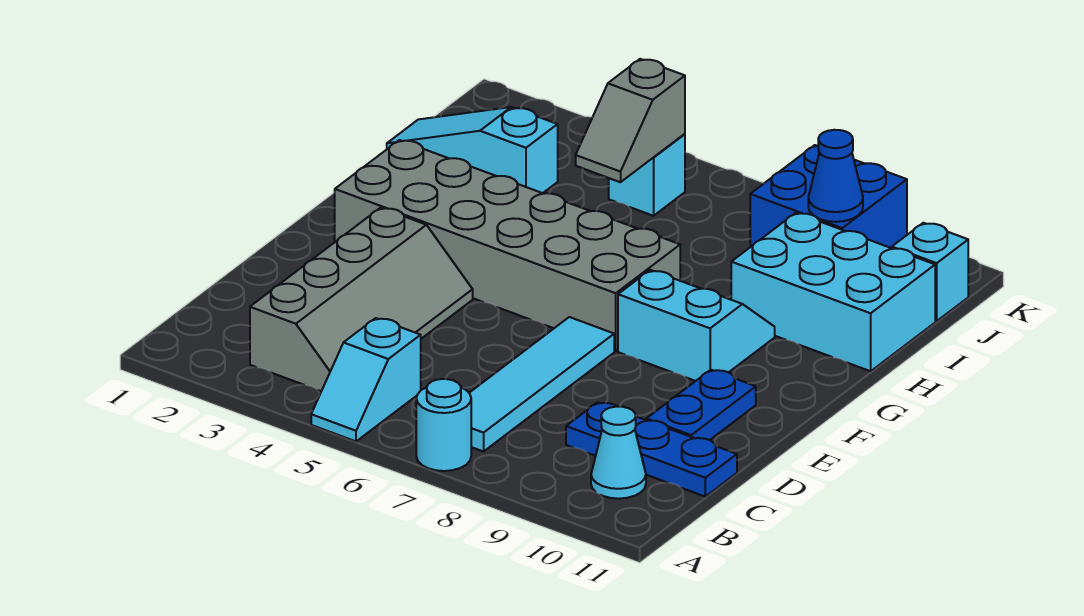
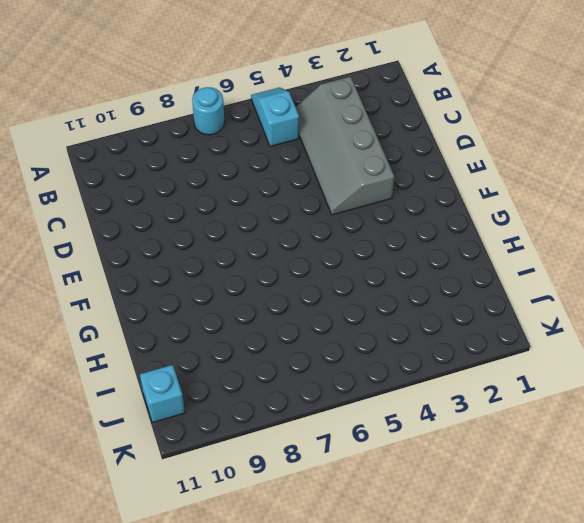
none -> cyan tile B7:E7 level 1
none -> cyan cone B10 level 1
none -> blue plate C9:C11 level 1

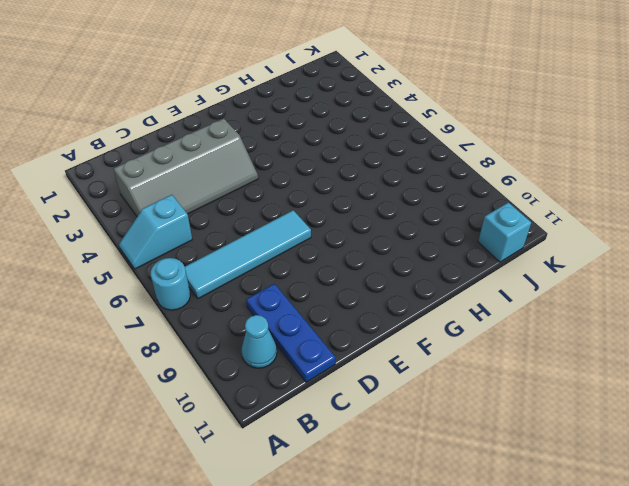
none -> blue plate D10:E10 level 1
none -> grey brick F2:G7 level 1
none -> cyan slope F8:G9 level 1 top F

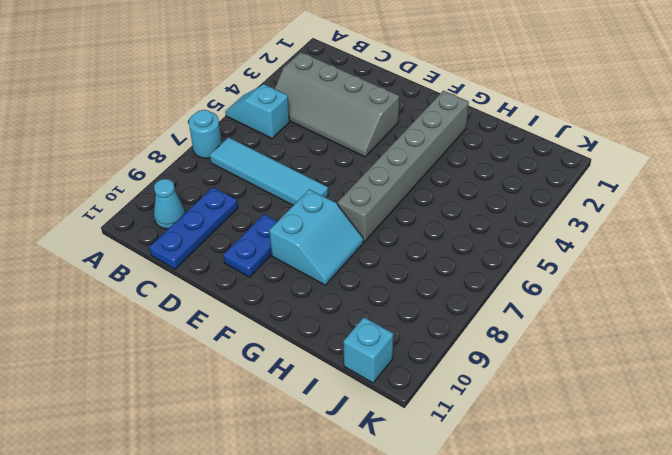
blue plate E9:E10 level 1 -> blue plate D10:E10 level 1
grey brick G2:G7 level 1 -> grey brick F2:G7 level 1
none -> cyan brick H9:I11 level 1
none -> cyan slope I1:I3 level 1 top 3
none -> cyan brick J5 level 1

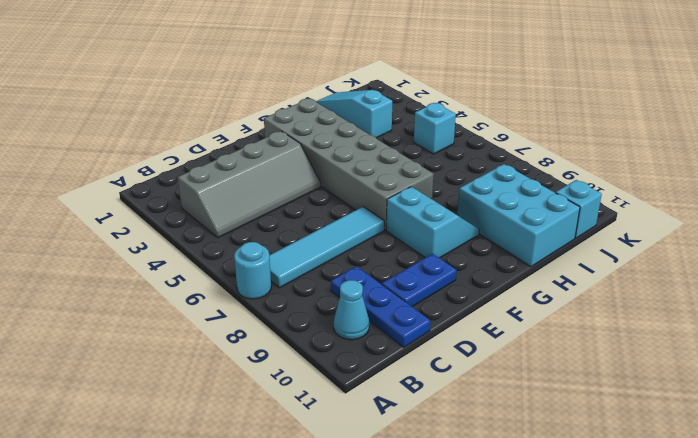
none -> cyan slope A5:B5 level 1 top B
none -> blue brick J8:K9 level 1
none -> grey slope I5:J5 level 2 top J

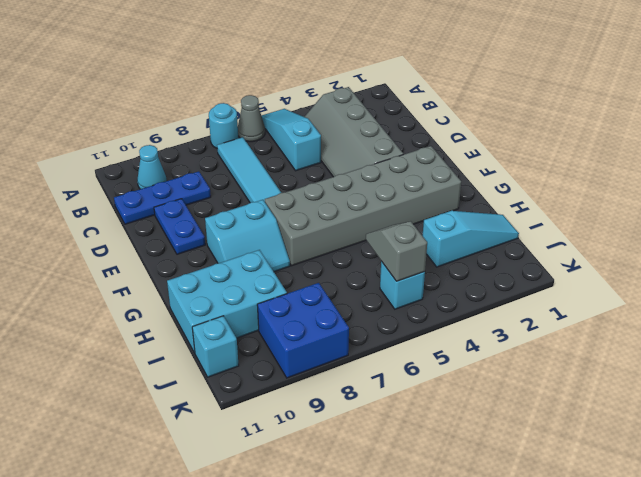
cyan slope A5:C5 level 1 top C -> cyan slope A5:B5 level 1 top B
grey cone A6 level 1 -> none
none -> blue cone J9 level 2

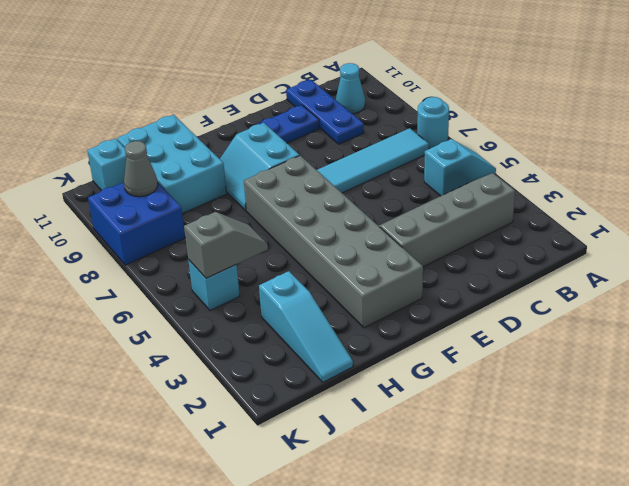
grey cone J9 level 2 -> blue cone J9 level 2

